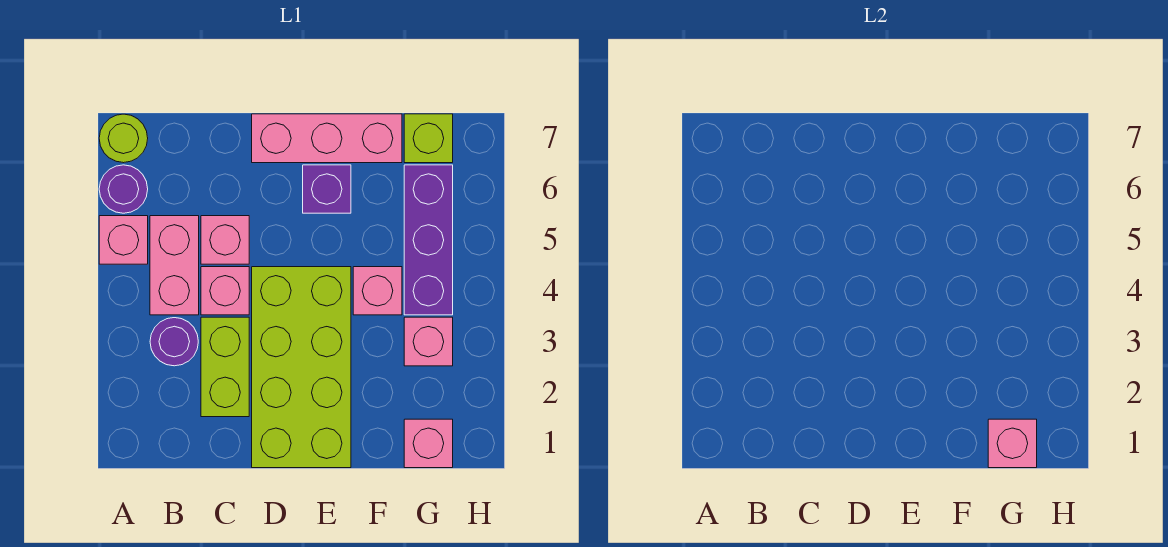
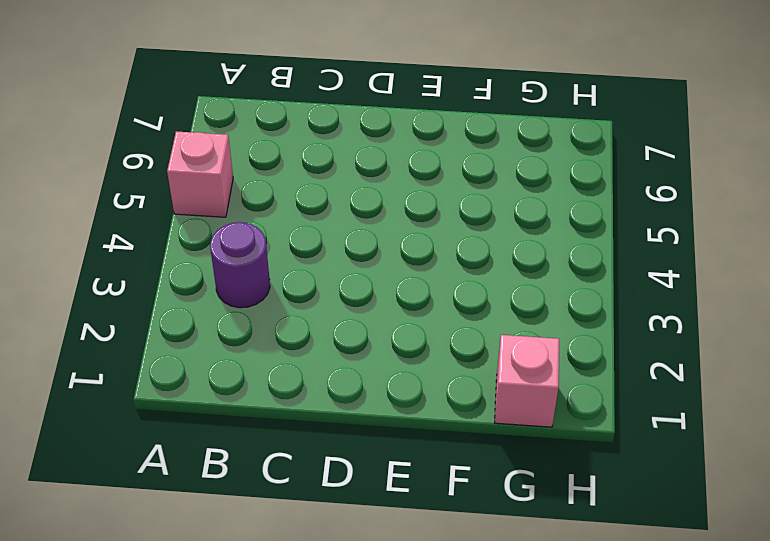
none -> purple round brick A6 level 1
none -> lime round brick A7 level 1
none -> pink brick B4:B5 level 1

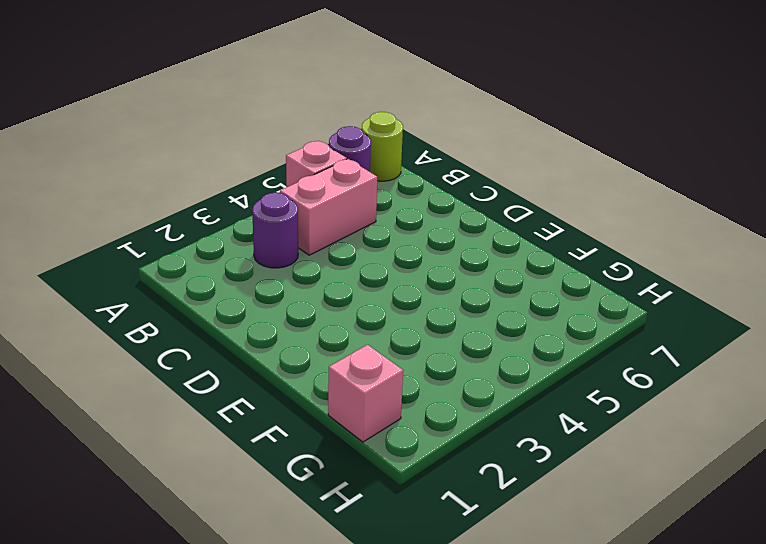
none -> lime brick C2:C3 level 1
none -> pink brick C4 level 1
none -> pink brick C5 level 1

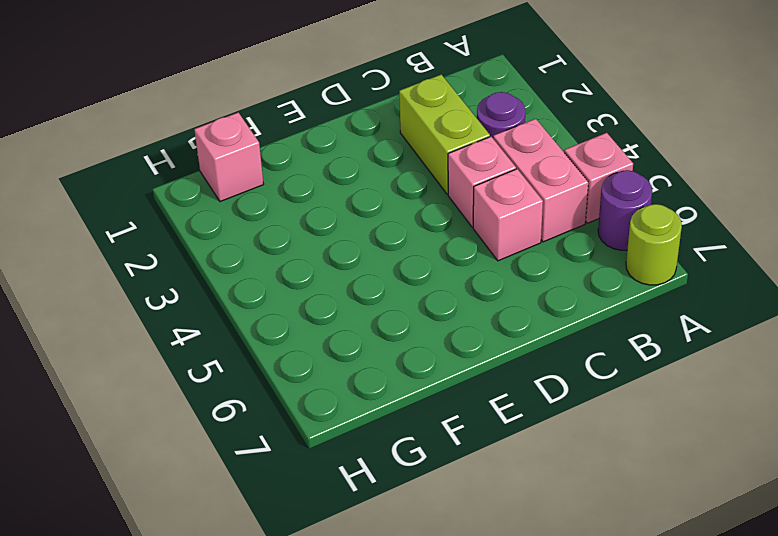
none -> lime brick D1:E4 level 1
none -> pink brick D7:F7 level 1
none -> purple brick E6 level 1

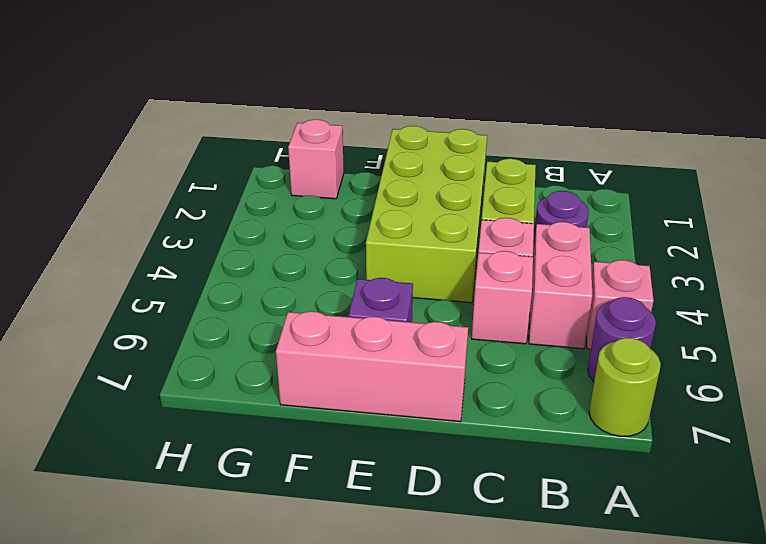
none -> pink brick F4 level 1
none -> pink brick G3 level 1
none -> purple brick G4:G6 level 1

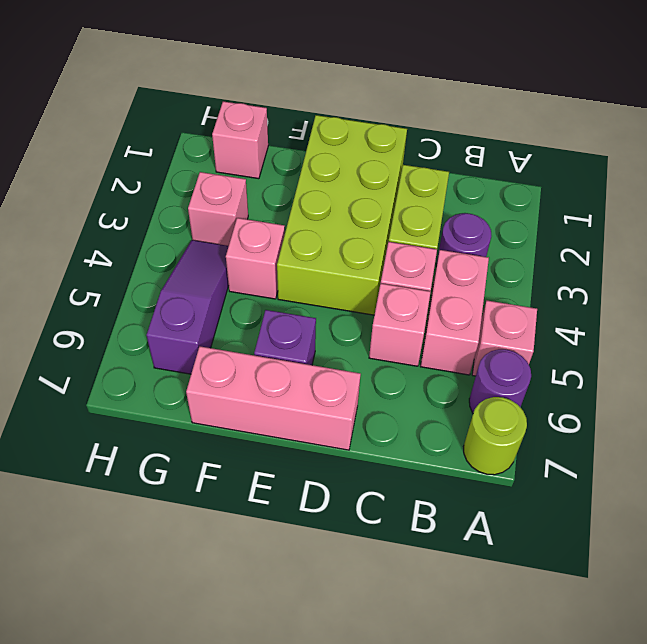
purple slope G4:G6 level 1 top 6 -> purple brick G4:G6 level 1
none -> lime brick G7 level 1
none -> pink brick G1 level 2

